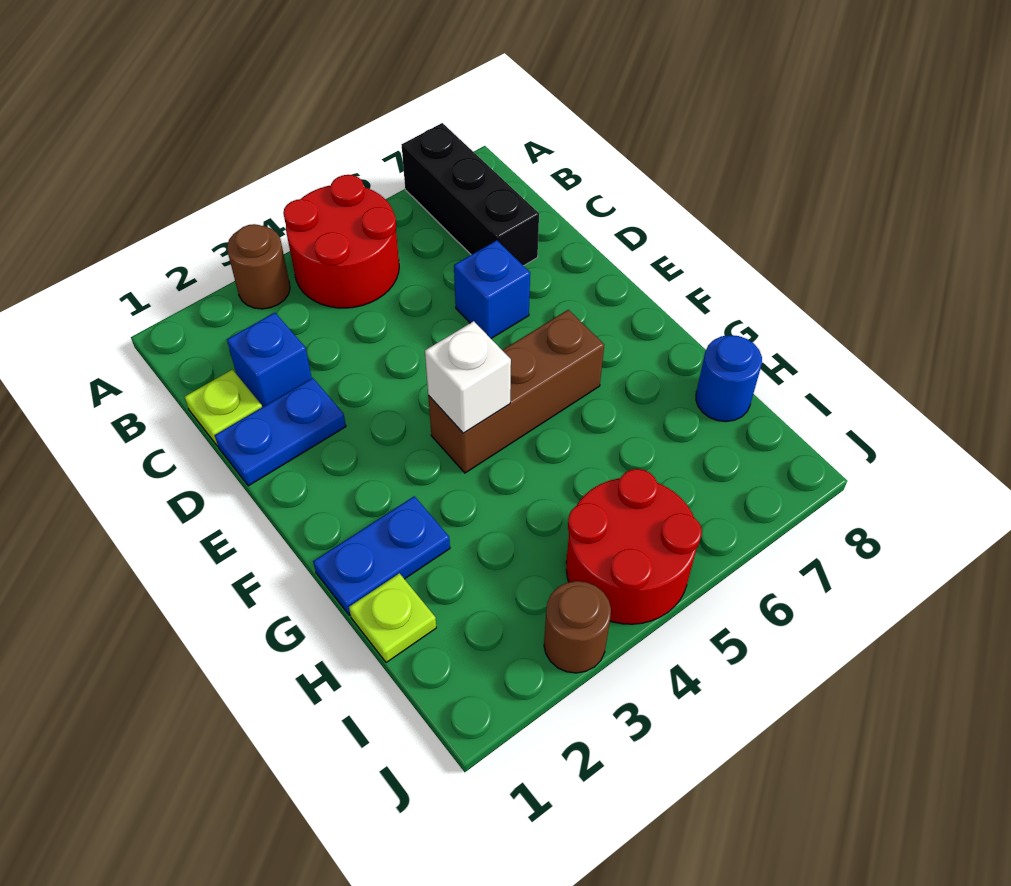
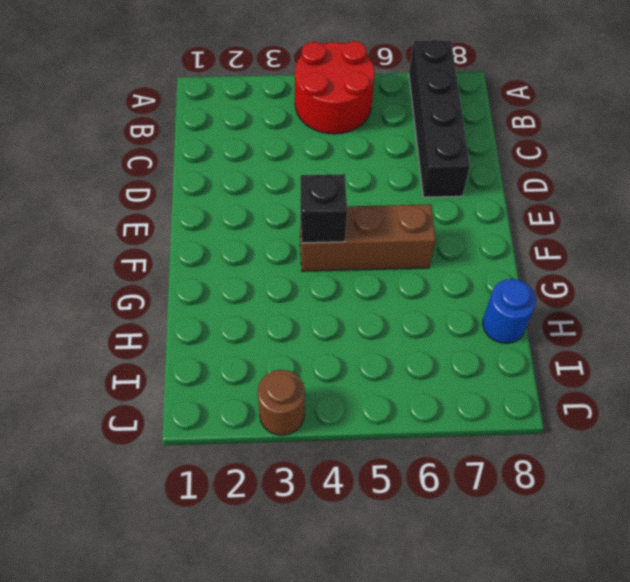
black brick A7:D7 level 1 -> black brick A7:C7 level 1
black brick F4 level 2 -> white brick F4 level 2
none -> brown round brick A3 level 1
none -> lime plate C1 level 1
none -> blue brick C2 level 1

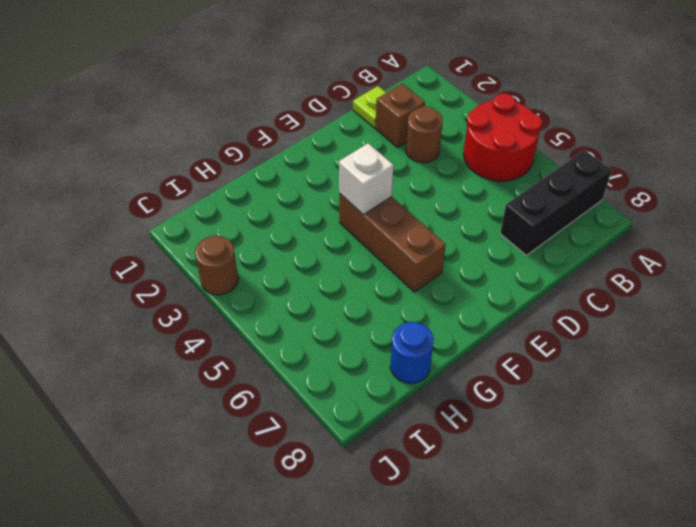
brown brick C2 level 1 -> blue brick C2 level 1
brown round brick C3 level 1 -> brown round brick A3 level 1
none -> blue plate D1:D2 level 1
none -> blue brick D6 level 1
none -> blue plate G1:G2 level 1

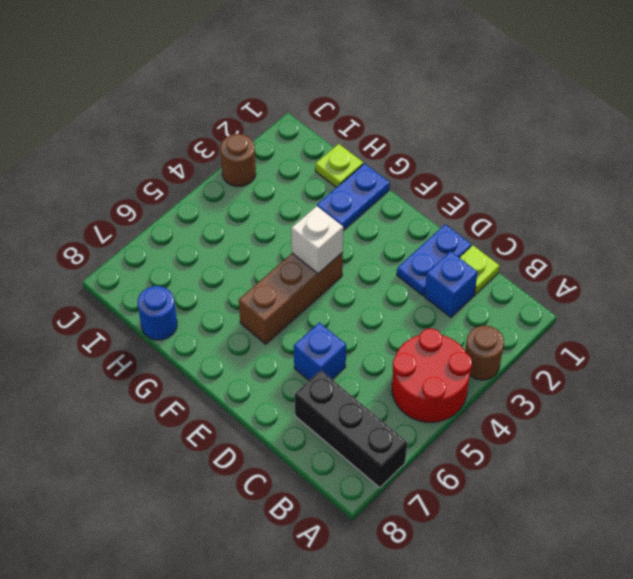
none -> red round brick I4:J5 level 1

